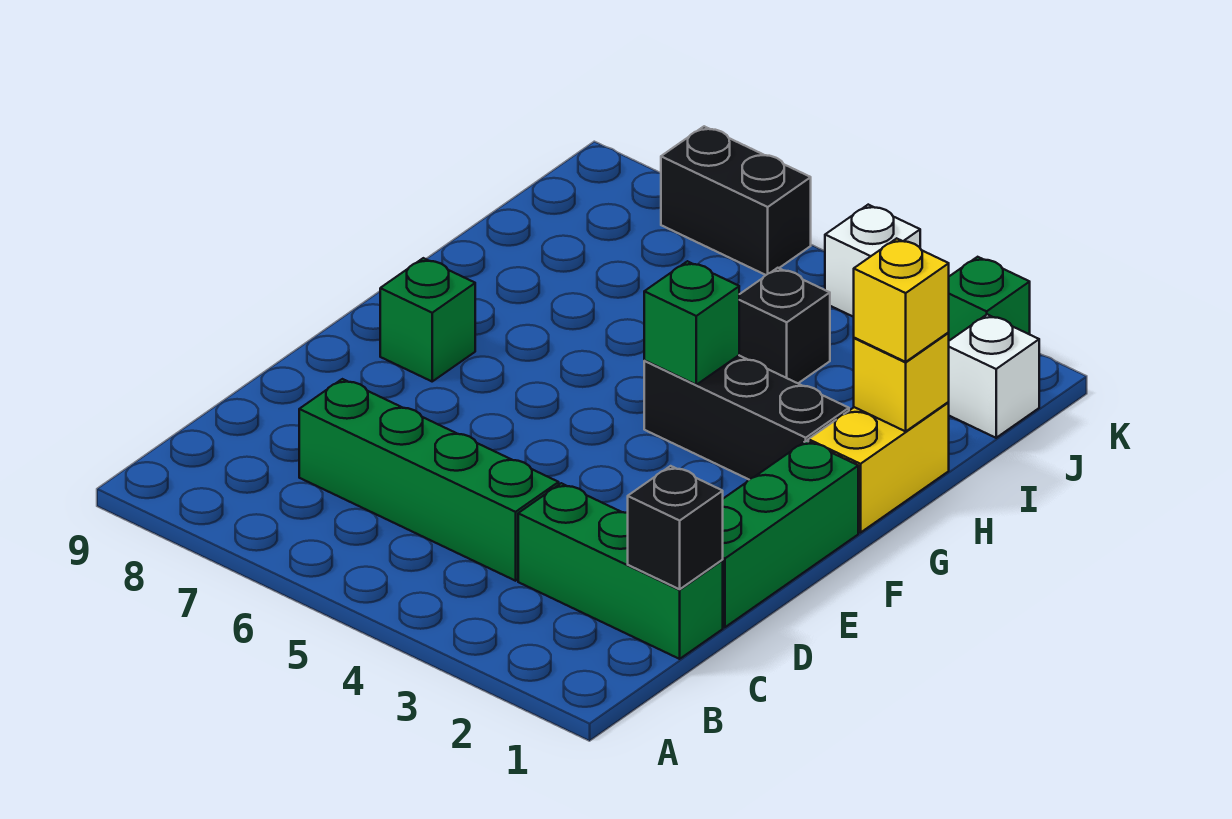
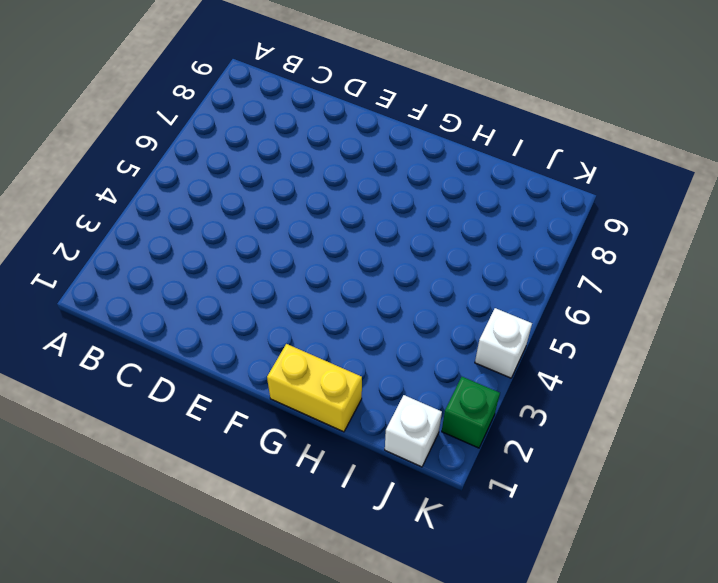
none -> green brick C1:C3 level 1
none -> green brick C4:C7 level 1
none -> green brick D1:F1 level 1

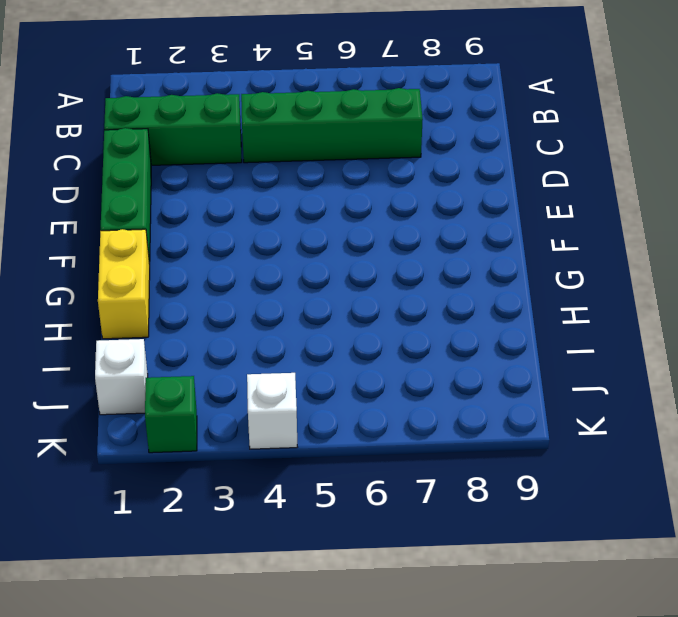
none -> green brick F8 level 1
none -> black brick G2:G4 level 1
none -> black brick I4 level 1

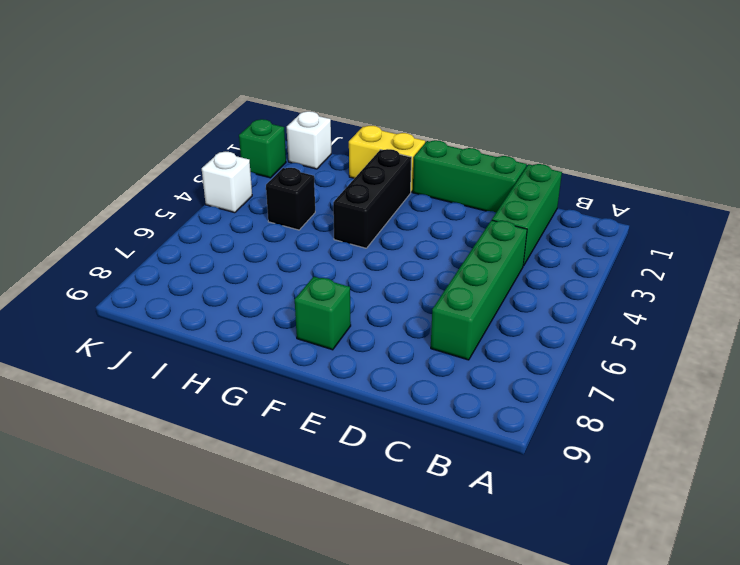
none -> black brick K6:K7 level 1
none -> black brick C1 level 2
none -> green brick G4 level 2

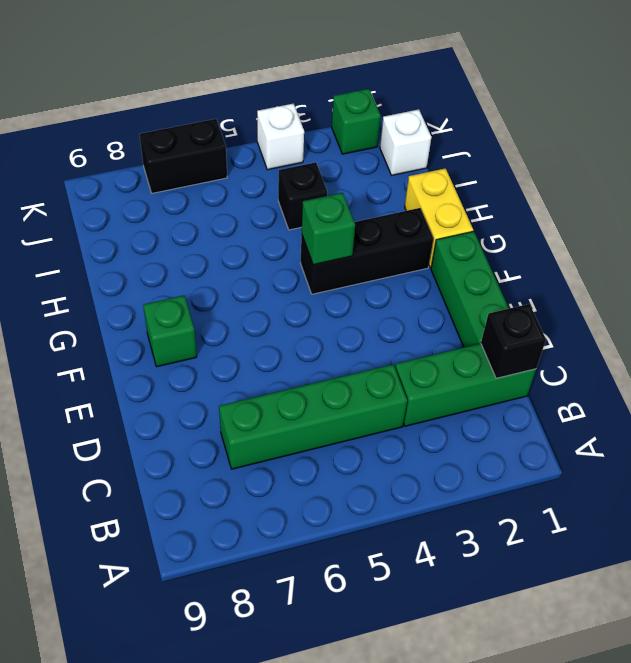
none -> yellow brick H1 level 2
none -> yellow brick H1 level 3

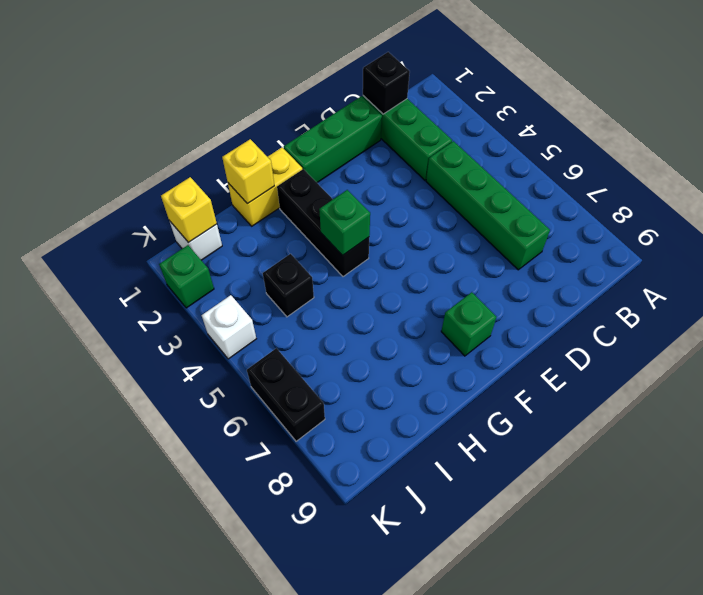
yellow brick J1 level 2 -> yellow brick H1 level 3

